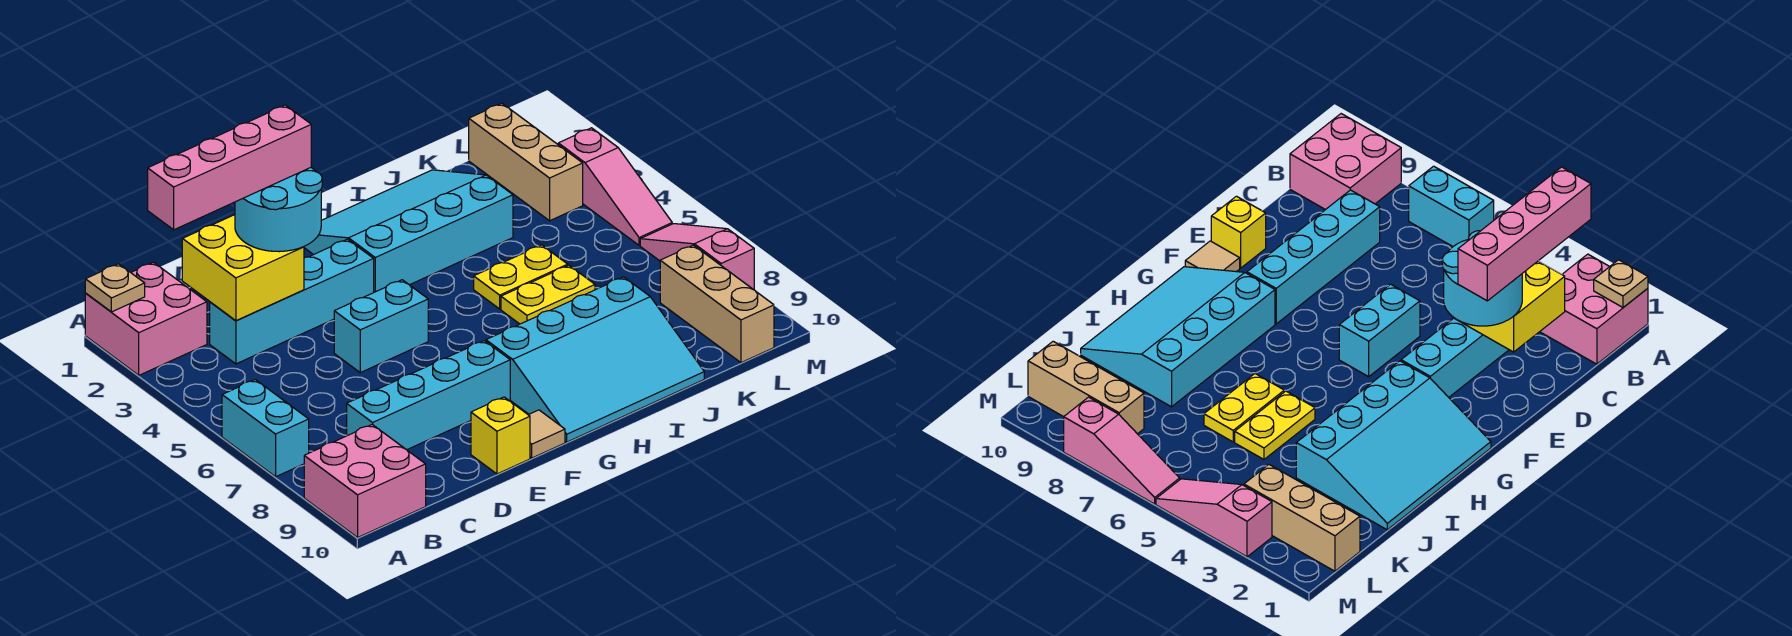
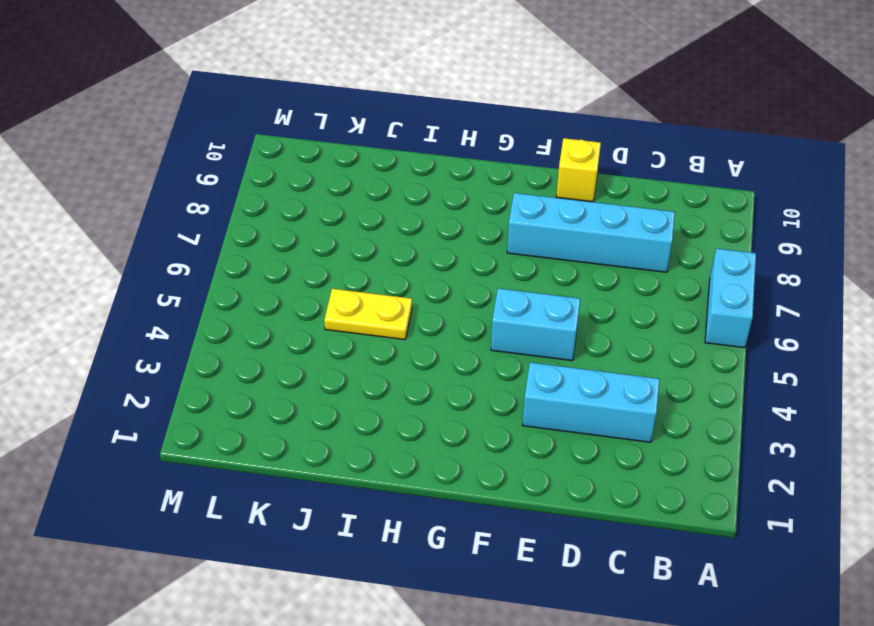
cyan brick C3:E3 level 1 -> cyan brick C3:F3 level 1
none -> pink brick A1:B2 level 1
none -> pink brick A9:B10 level 1
none -> tan tile F10 level 1

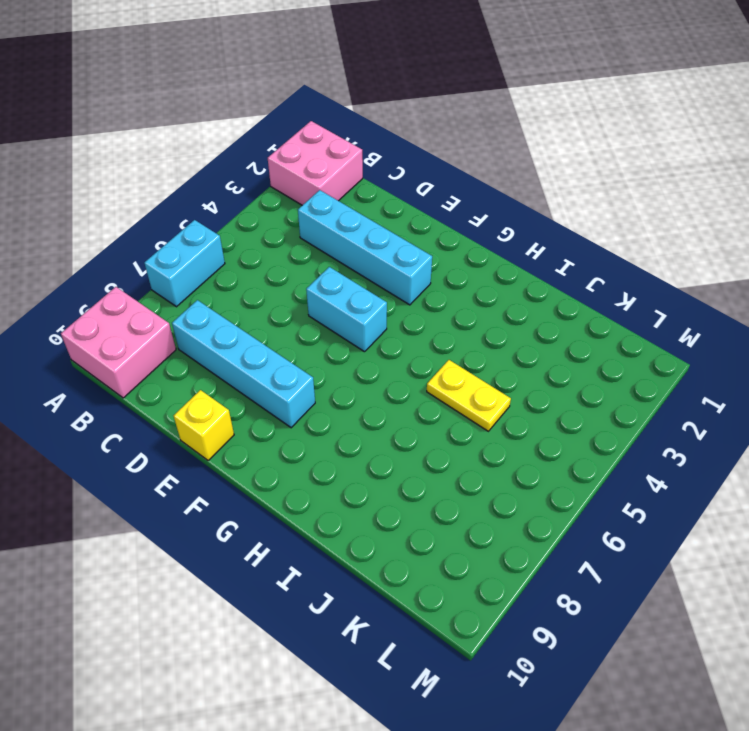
none -> tan tile F10 level 1
none -> cyan slope G1:J3 level 1 top 3
none -> cyan slope G8:J10 level 1 top 8

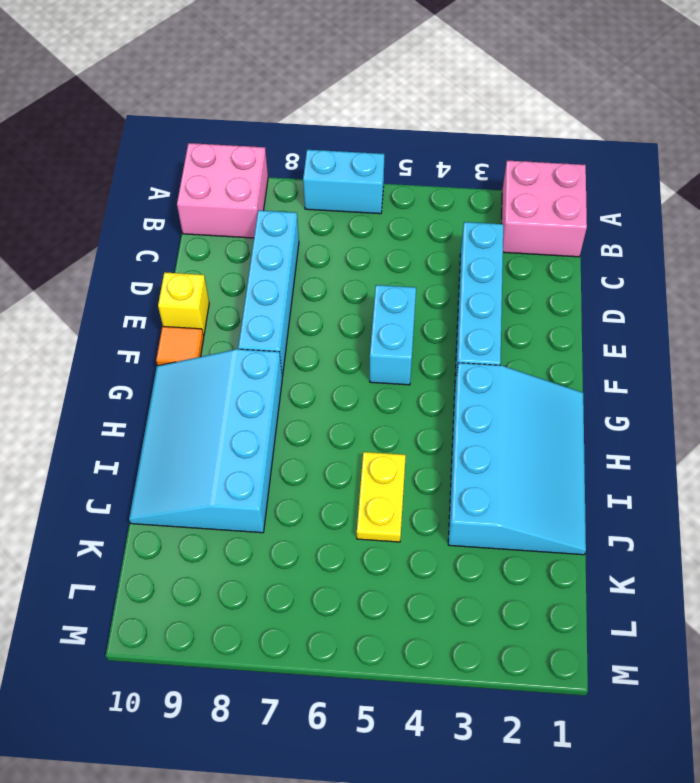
orange tile F10 level 1 -> tan tile F10 level 1
none -> yellow plate I6:J6 level 1
none -> tan brick L1:L3 level 1
none -> tan brick L8:L10 level 1

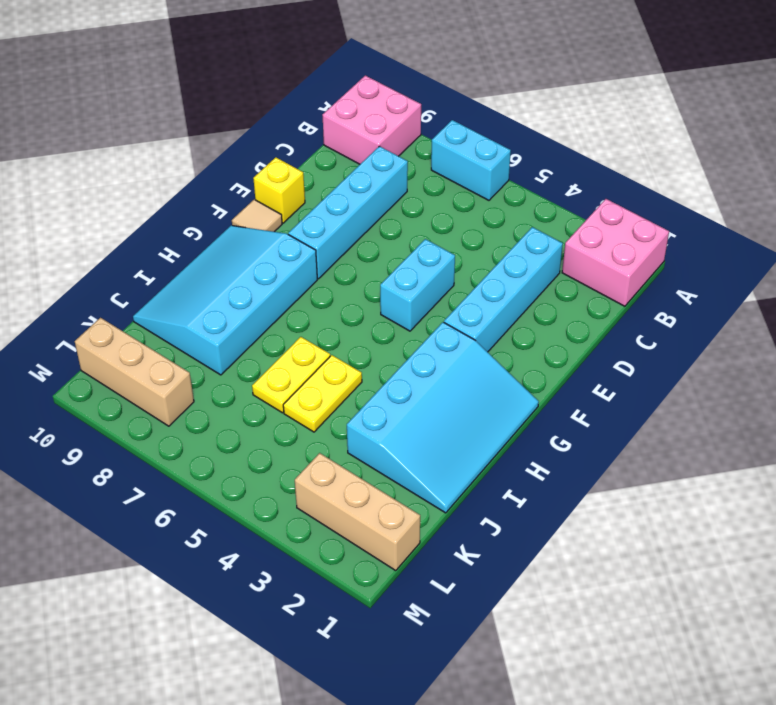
none -> pink slope M3:M5 level 1 top 3
none -> pink slope M6:M8 level 1 top 8
none -> tan plate A1 level 2

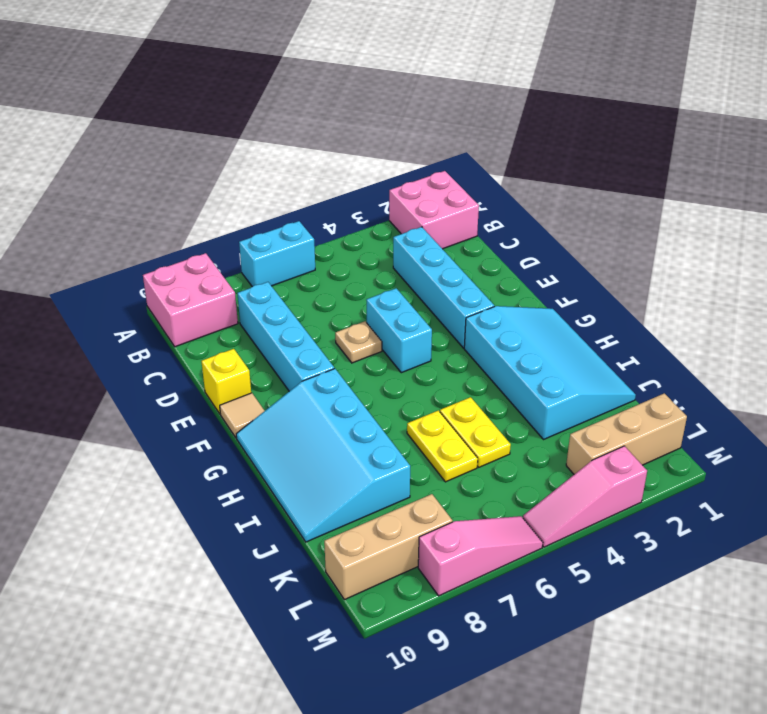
tan plate E6 level 1 -> tan plate A1 level 2
none -> yellow brick C2:D3 level 2
none -> cyan round brick D2:E3 level 3
none -> pink brick B2:E2 level 4

